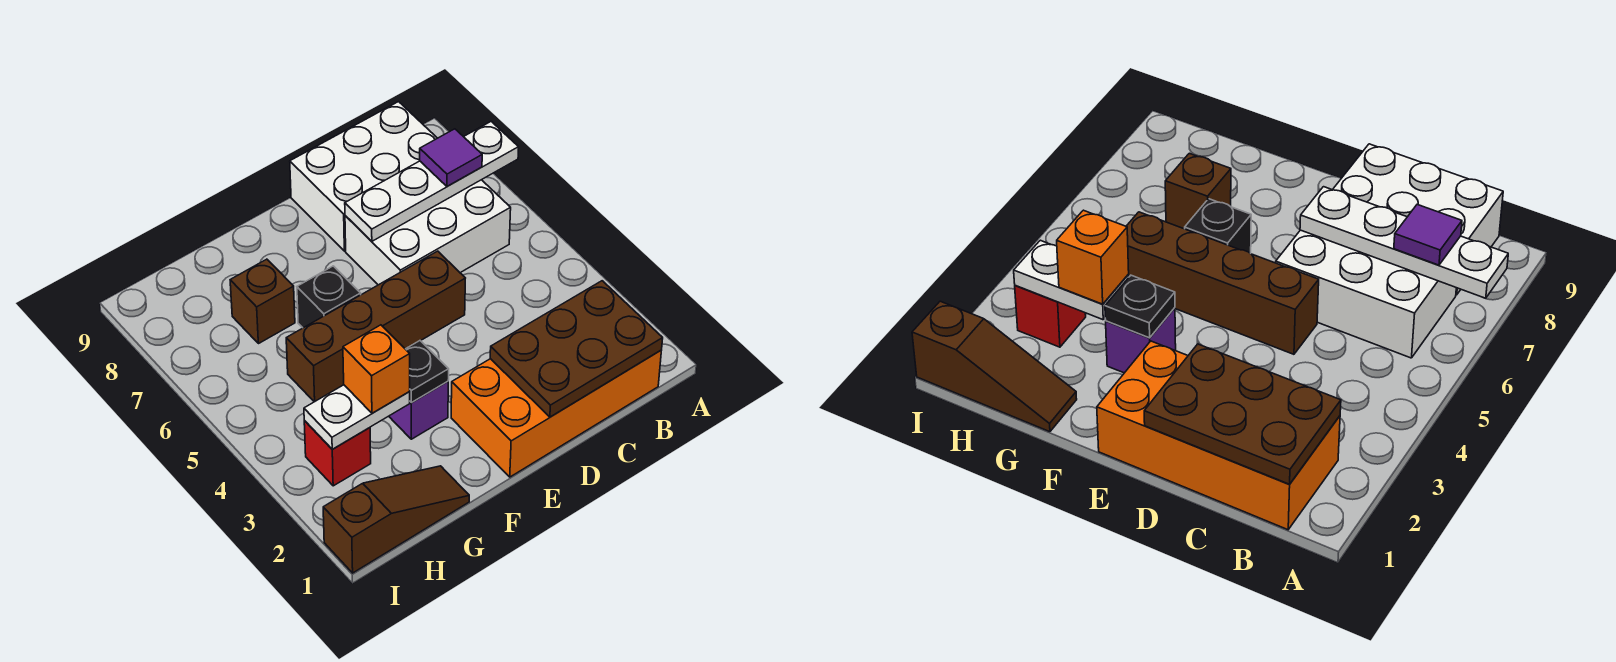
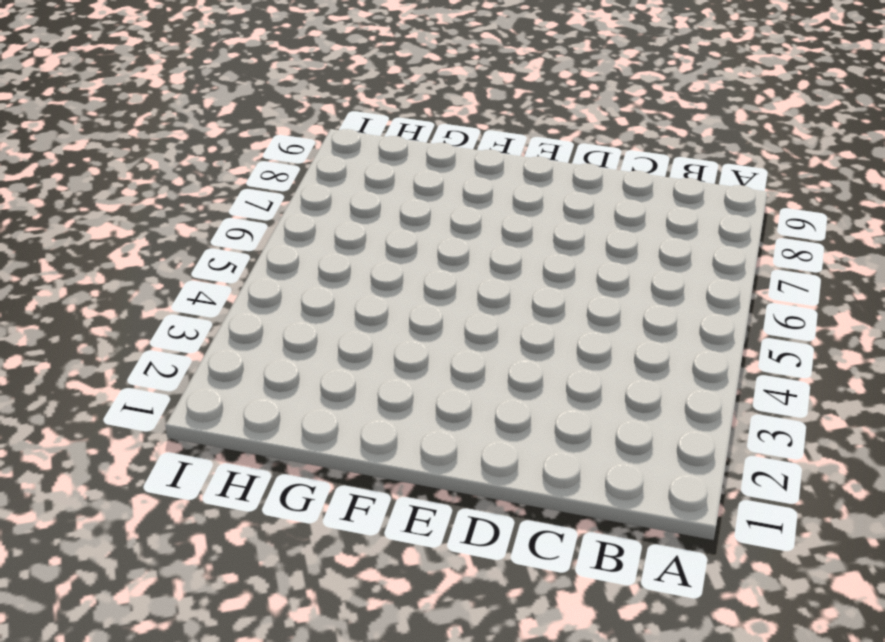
none -> orange brick B1:E2 level 1
none -> white brick B6:D7 level 1
none -> white brick B8:D9 level 1

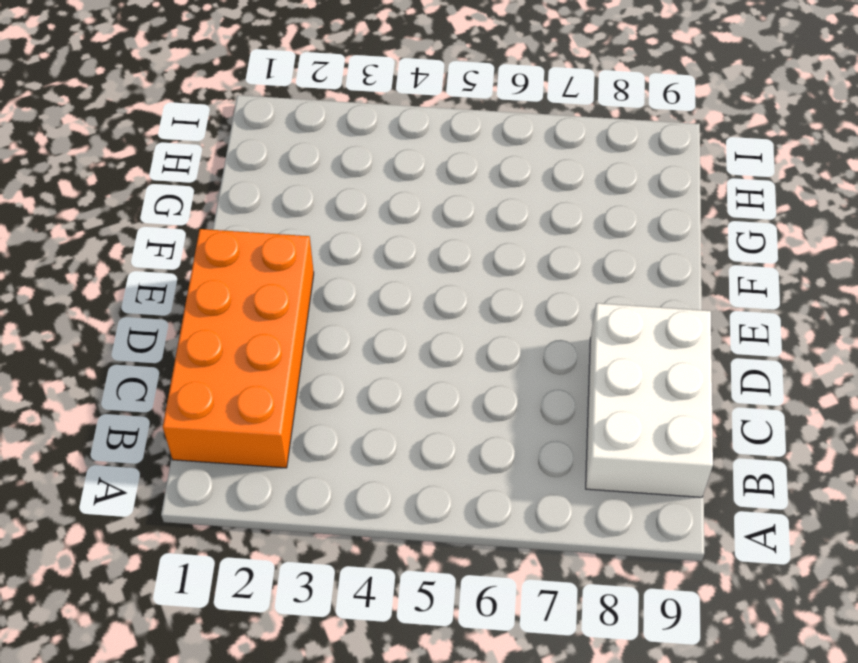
none -> white brick B6:D7 level 1
none -> brown brick D5:G5 level 1
none -> purple brick F3 level 1

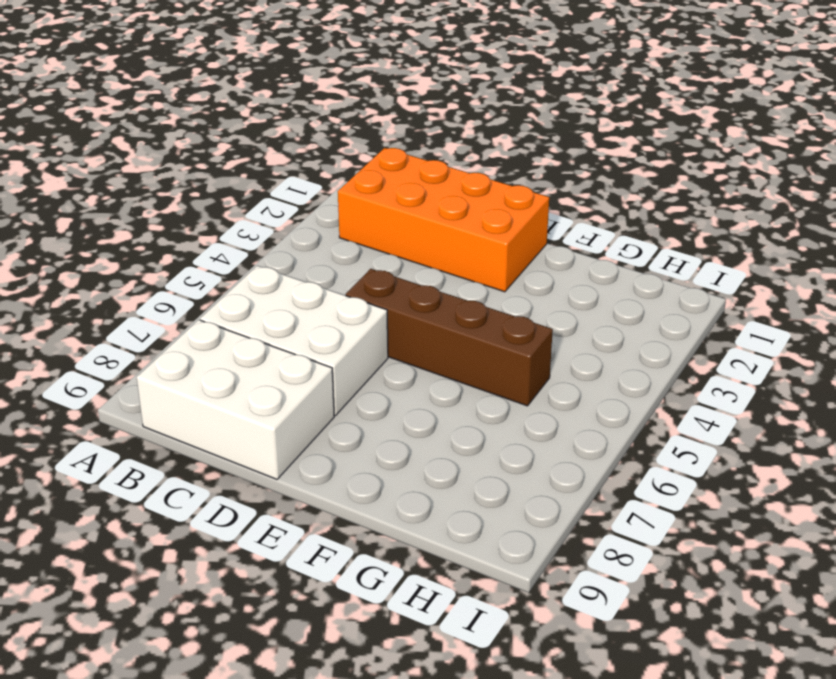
none -> purple brick F3 level 1
none -> black brick F6 level 1
none -> brown slope G1:I1 level 1 top I

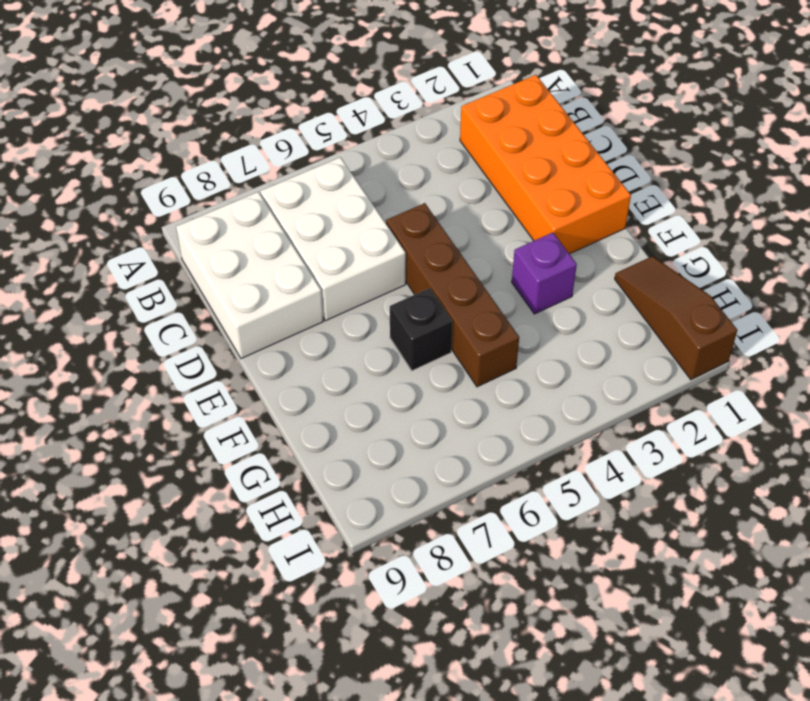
none -> brown brick G7 level 1
none -> red brick H3 level 1
none -> white plate A7:D7 level 2

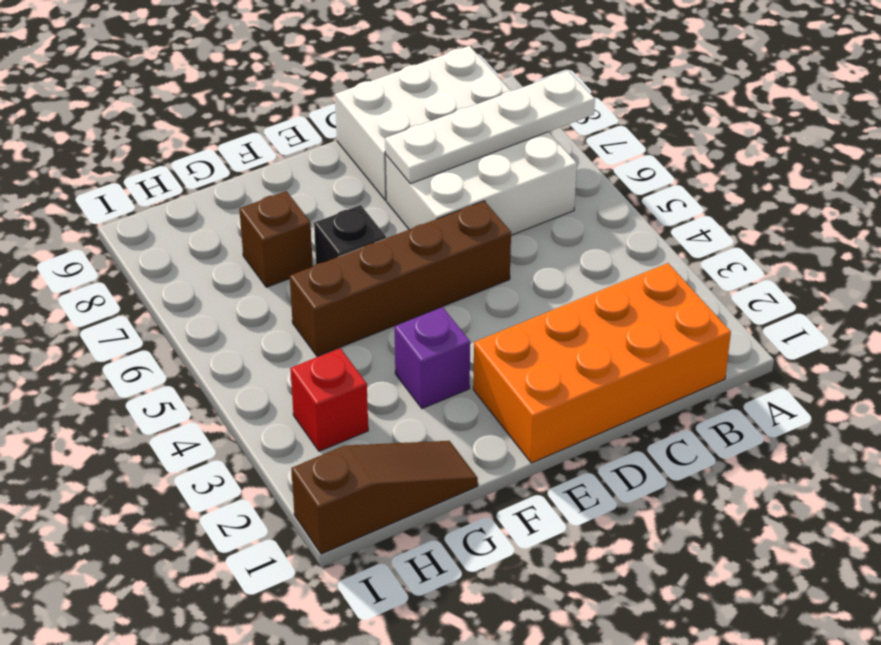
none -> brown plate B1:D2 level 2
none -> black plate F3 level 2
none -> white plate G3:H3 level 2

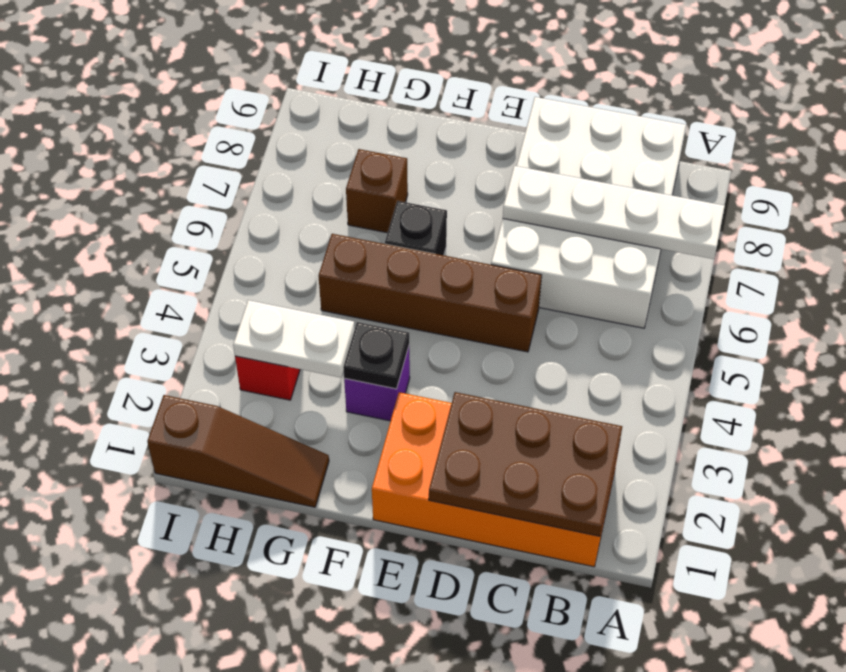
none -> purple tile B7 level 3
none -> orange brick G3 level 3

